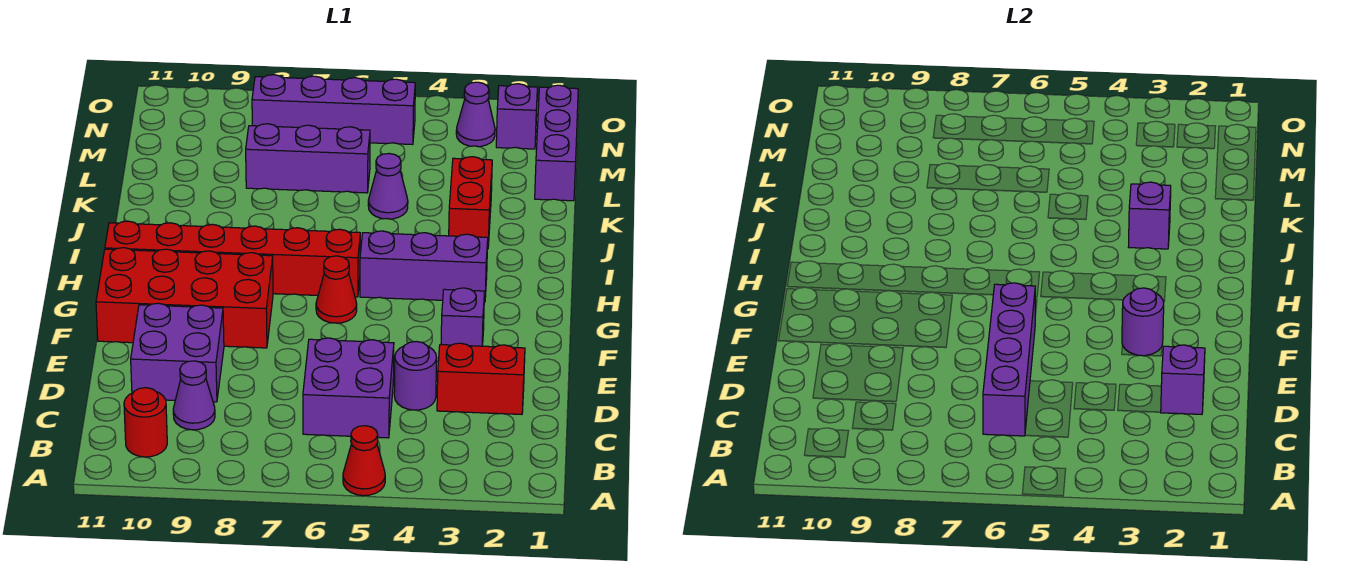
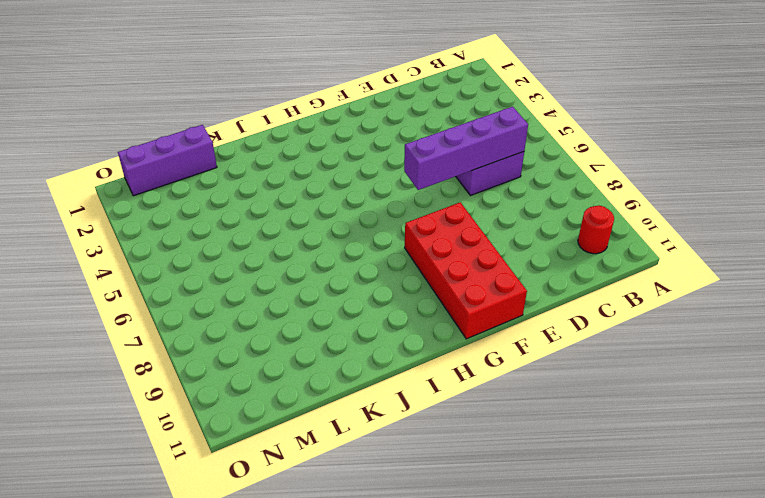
none -> red cone A5 level 1
none -> purple cone C9 level 1
none -> red brick D2:D3 level 1

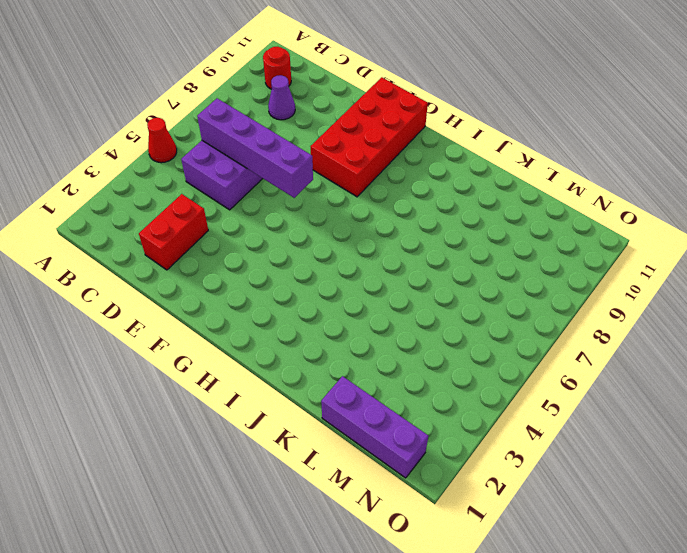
none -> purple round brick D4 level 1
none -> purple brick D9:E10 level 1
none -> purple brick F3 level 1

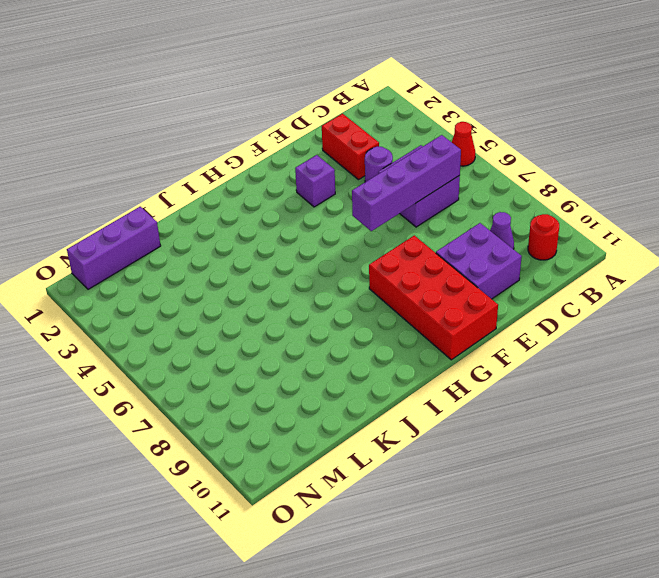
none -> red cone G6 level 1
none -> purple brick H3:H5 level 1
none -> red brick H6:H11 level 1

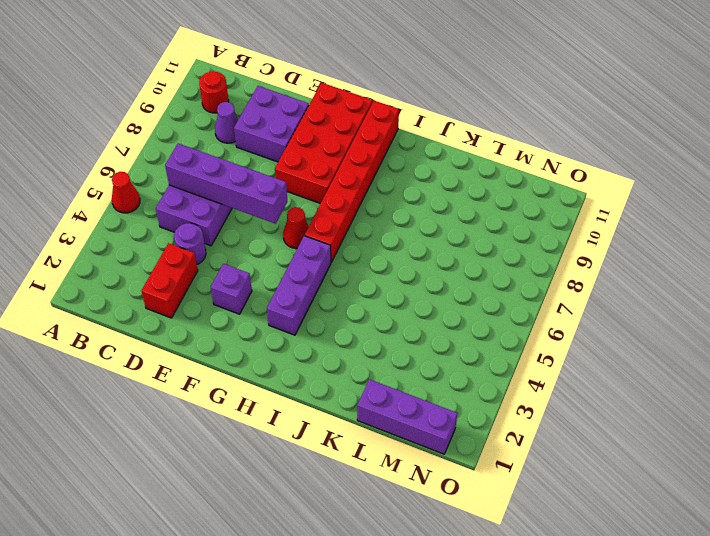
none -> red brick J3:K3 level 1
none -> purple cone K5 level 1
none -> purple brick L6:L8 level 1

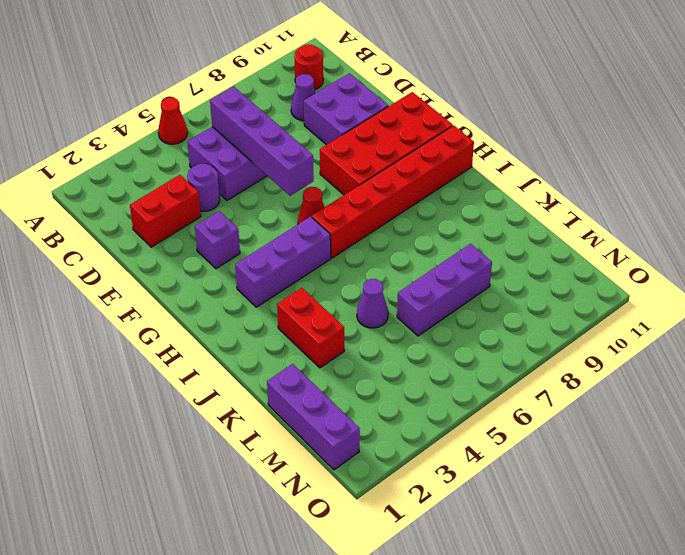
none -> purple brick N2 level 1
none -> purple cone N3 level 1
none -> purple brick N5:N8 level 1

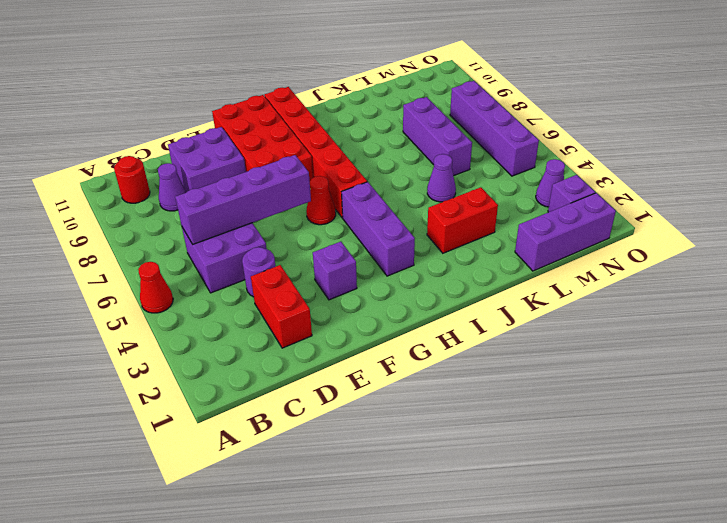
none -> purple brick D2 level 2
none -> purple round brick F3 level 2
none -> purple brick J3 level 2

